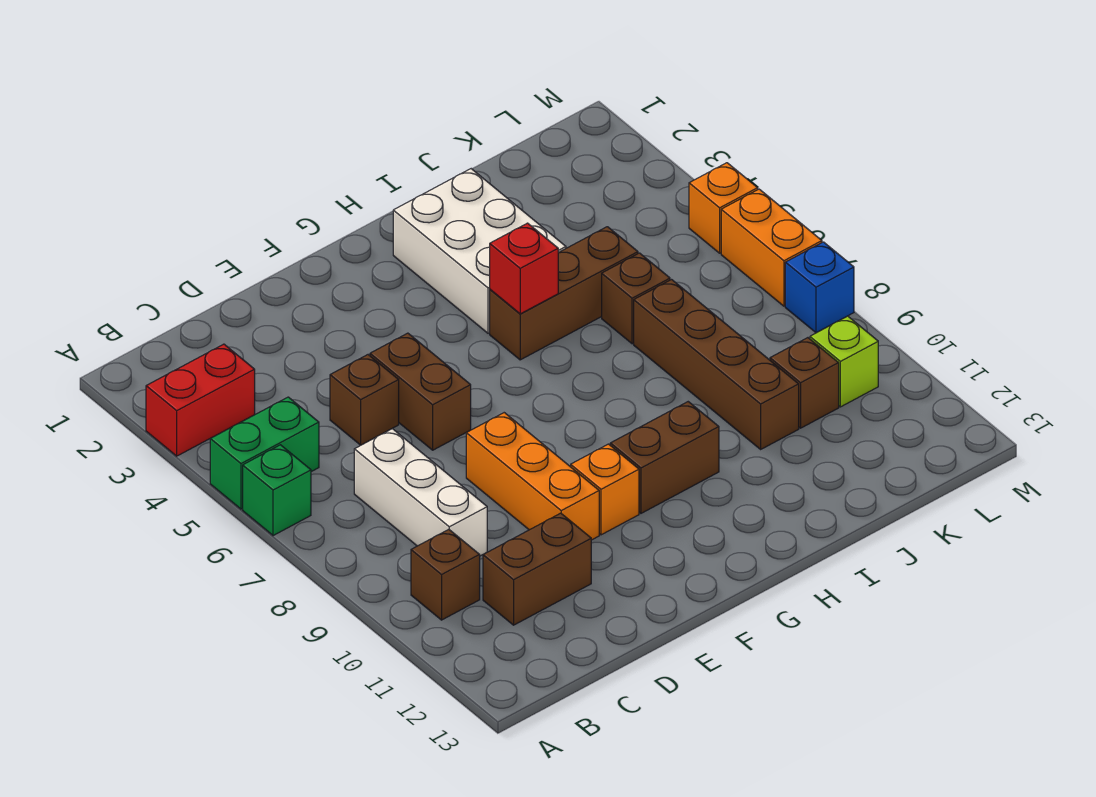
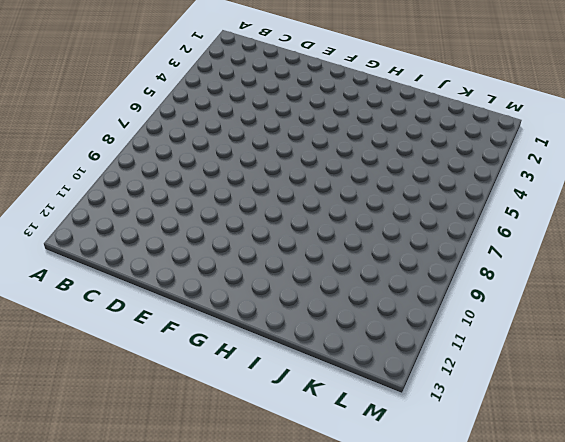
none -> red brick A3:B3 level 1
none -> green brick A5:B5 level 1
none -> green brick A6 level 1

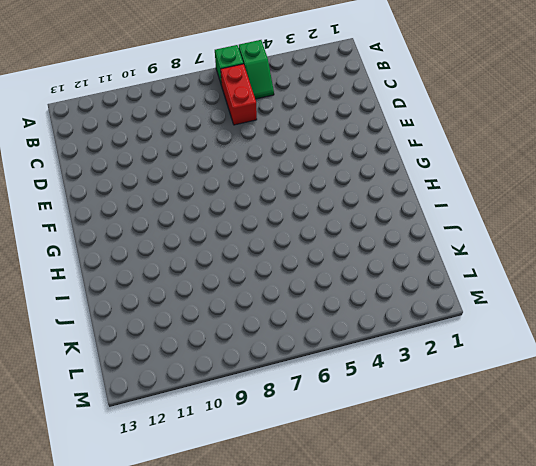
green slope A5:B5 level 1 top A -> green brick A5:B5 level 1
red brick B6:C6 level 1 -> red brick A3:B3 level 1
none -> brown brick B10 level 1
none -> white brick C7:C9 level 1
none -> brown brick C11:D11 level 1

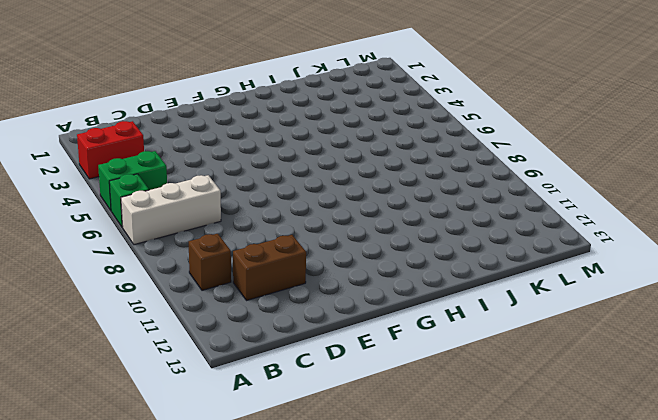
white brick A7:C7 level 1 -> white brick C7:C9 level 1
none -> brown brick D5 level 1
none -> brown brick E5:E6 level 1
none -> orange brick E8:E10 level 1

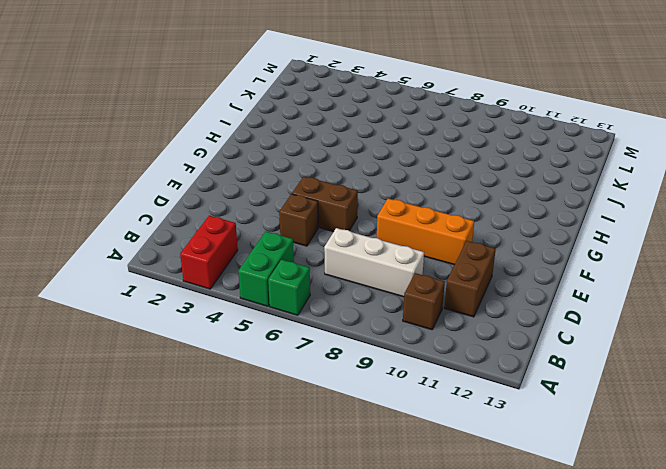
none -> orange brick F10 level 1
none -> brown brick G10:H10 level 1
none -> white brick H2:I4 level 1

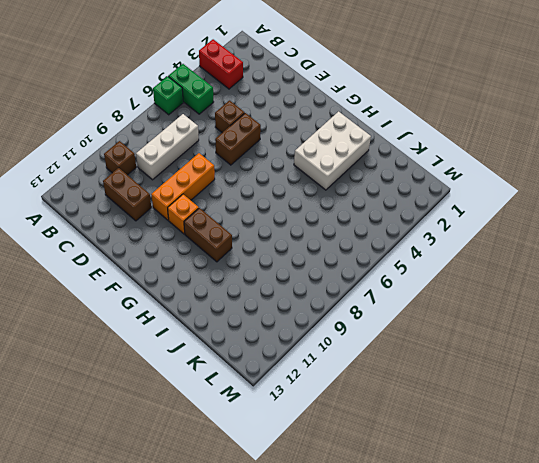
none -> brown brick H5:J5 level 1
none -> brown brick J6 level 1
none -> brown brick J7:J10 level 1

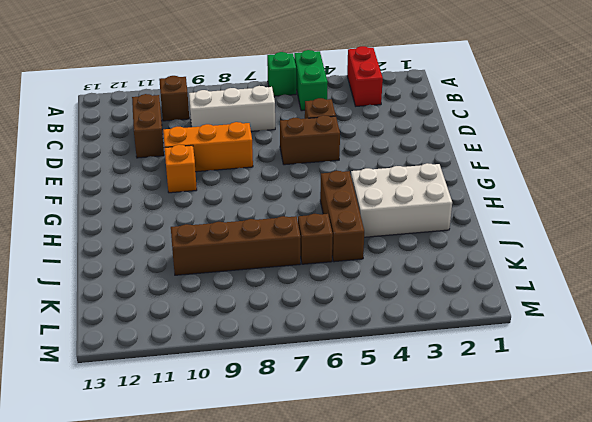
none -> brown brick G10:H10 level 1
none -> brown brick K10 level 1
none -> lime brick L10 level 1

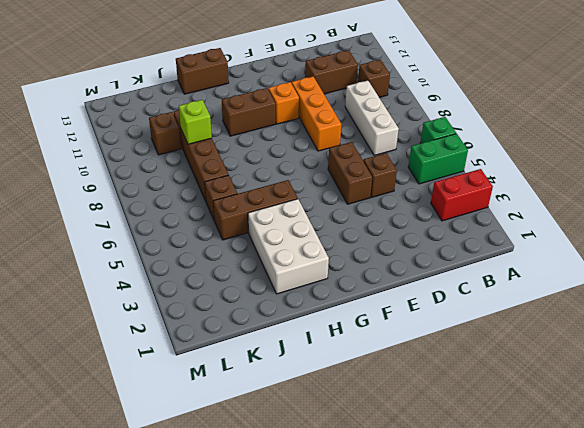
brown brick H13:I13 level 1 -> none
lime brick J9 level 2 -> lime brick L10 level 1
none -> orange brick M5 level 1
none -> orange brick M6:M7 level 1
none -> blue brick M8 level 1

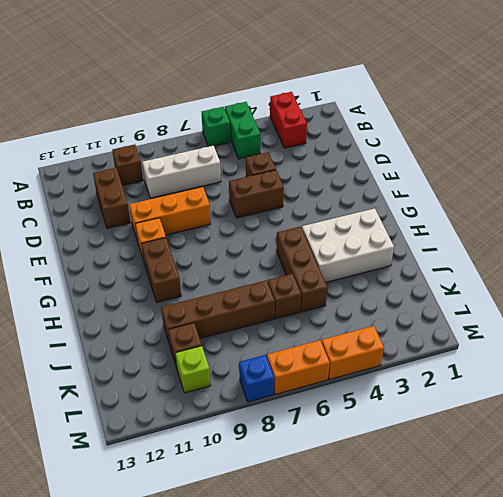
orange brick M4:M5 level 1 -> orange brick M5 level 1
none -> red brick H5 level 2

